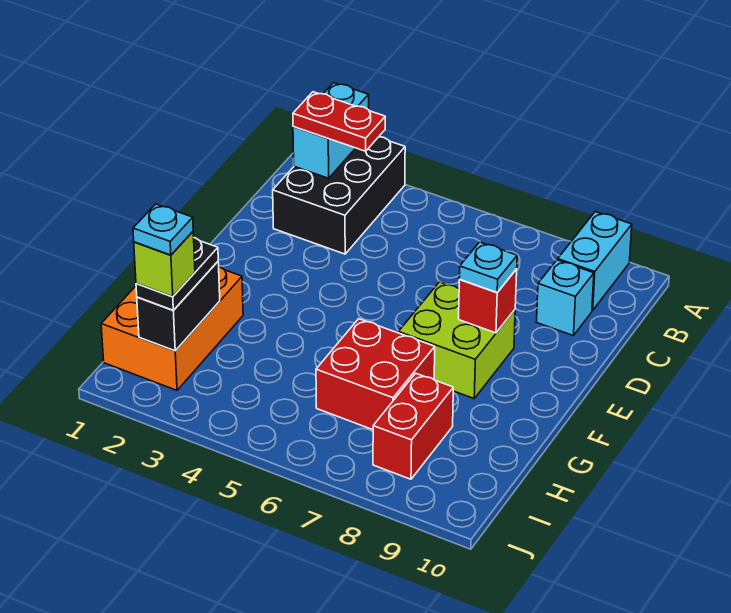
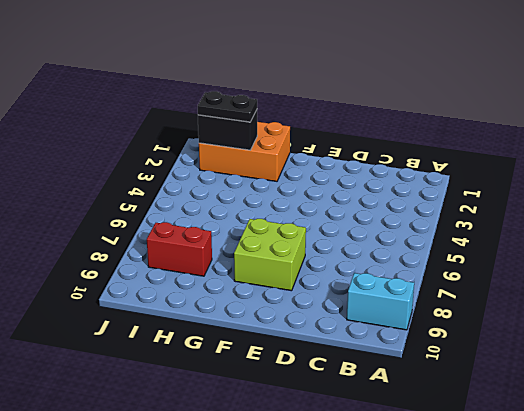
none -> black brick A2:C3 level 1
none -> cyan brick C9 level 1
none -> red brick G6:H7 level 1

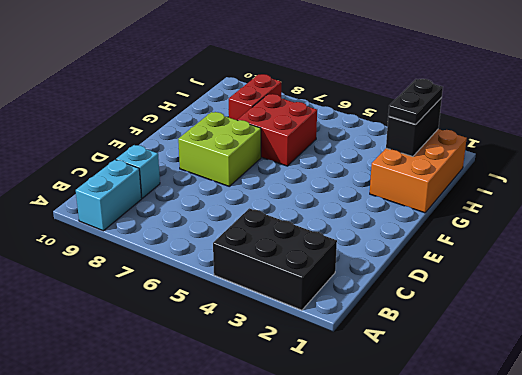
black brick A2:B4 level 1 -> black brick A2:C3 level 1
none -> cyan brick A2:B2 level 2
none -> red brick E8 level 2
none -> red plate B2:B3 level 3

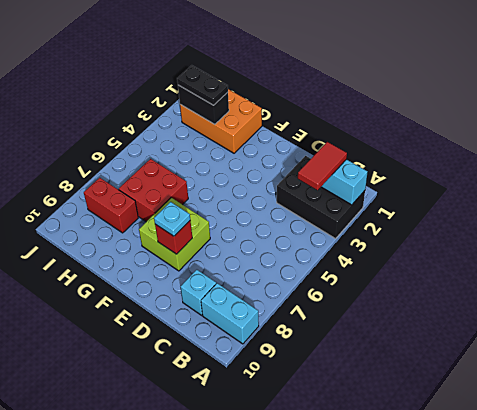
red tile B2:B3 level 3 -> red plate B2:B3 level 3
none -> lime brick I2 level 4
none -> cyan plate I2 level 5

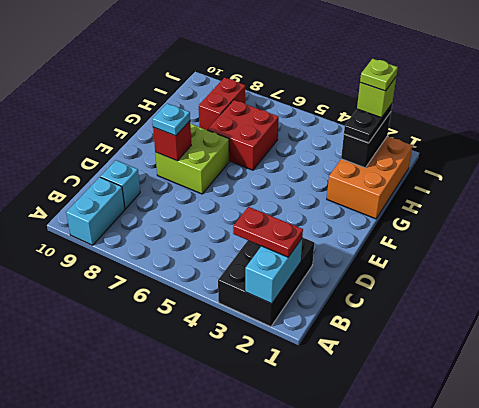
lime plate I2 level 5 -> cyan plate I2 level 5

